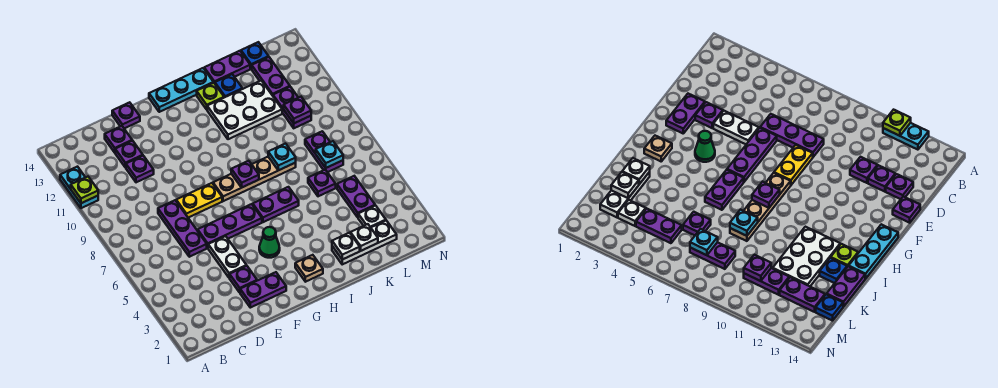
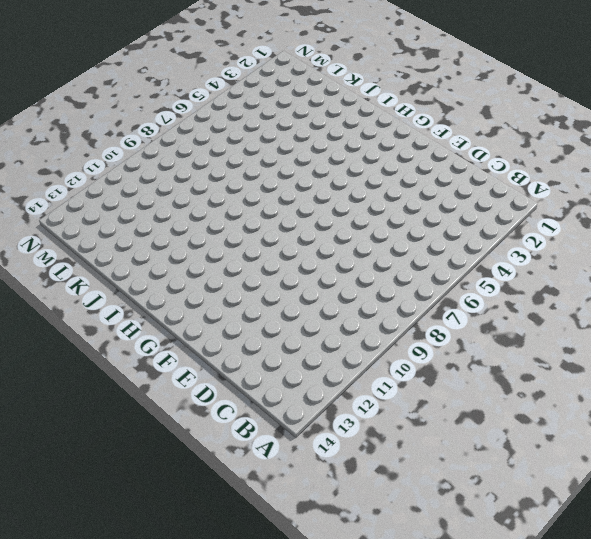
none -> cyan plate A11:A12 level 1
none -> purple plate D6:D8 level 1
none -> purple plate D11 level 1
none -> purple plate D12 level 1

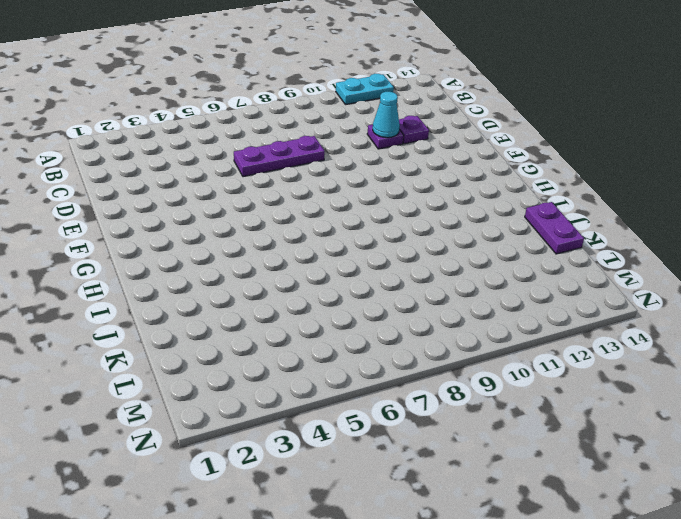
cyan cone D11 level 2 -> none
none -> purple plate D13 level 1
none -> purple plate E2:F2 level 1
none -> purple plate E3 level 1
none -> white plate E4:E5 level 1

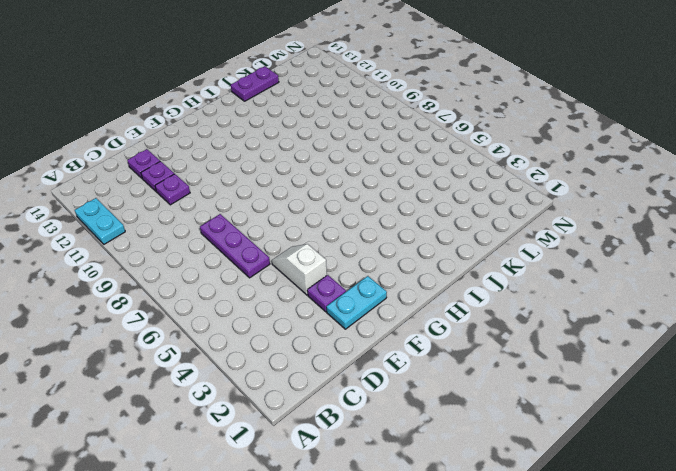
cyan plate E2:F2 level 1 -> purple plate E2:F2 level 1
white slope E4:E5 level 1 top 4 -> white plate E4:E5 level 1
none -> purple plate E6:G6 level 1
none -> yellow plate E8:F8 level 1
none -> purple plate E14 level 1
none -> green cone G4 level 1

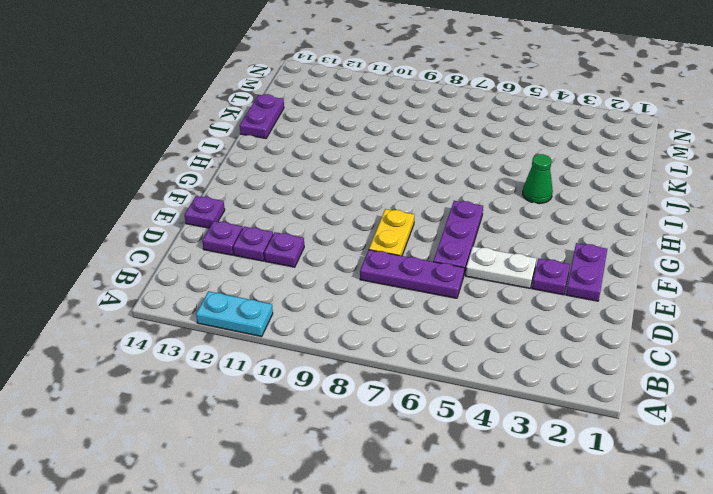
green cone I4 level 1 -> green cone G4 level 1
none -> tan plate G8:J8 level 1
none -> cyan plate G14:I14 level 1
none -> tan plate H2 level 1
none -> purple plate H6:I6 level 1

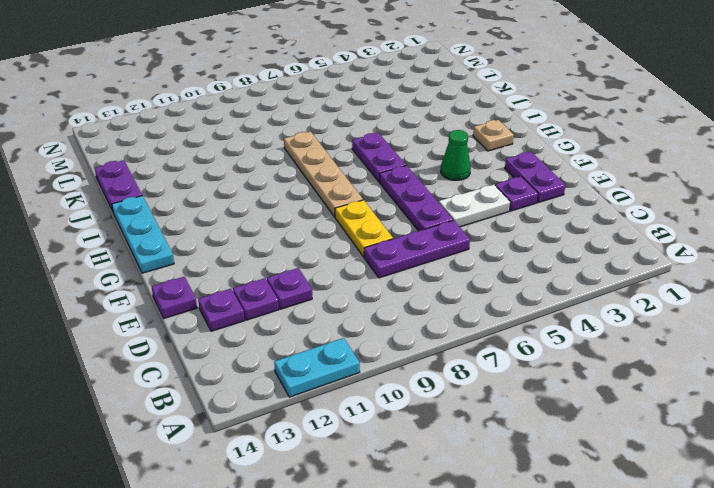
none -> white plate I11:K12 level 1
none -> lime plate I13 level 1
none -> white plate J2:L2 level 1
none -> blue plate J13 level 1

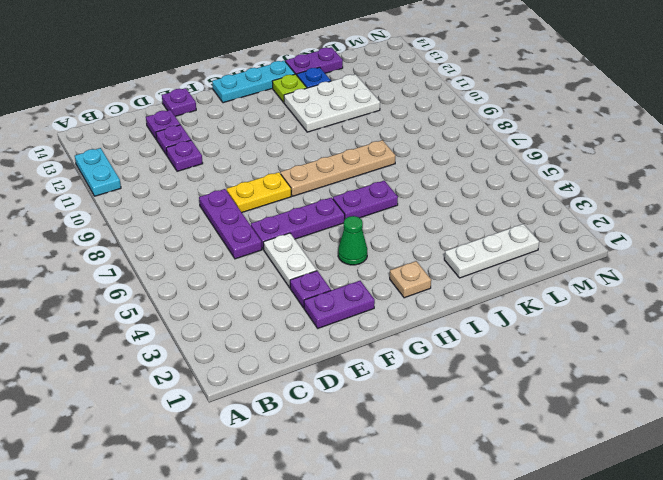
none -> purple plate K6 level 1
none -> white plate L3 level 1
none -> purple plate L4:L5 level 1
none -> purple plate L7:L8 level 1

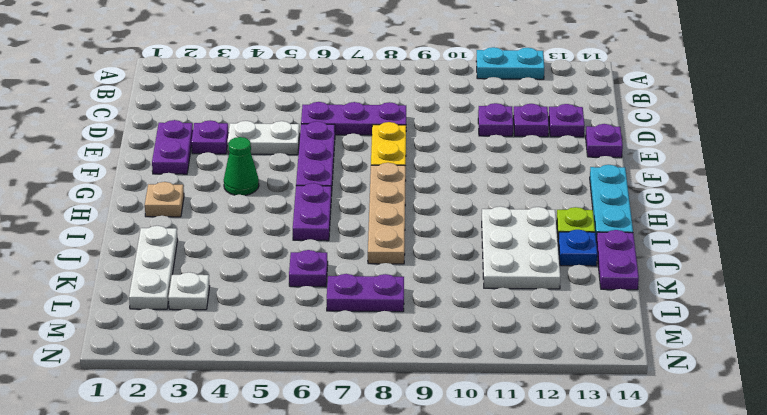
none -> purple plate L4:L5 level 1
none -> purple plate L10:L11 level 1
none -> purple plate L12:L13 level 1
none -> blue plate L14 level 1

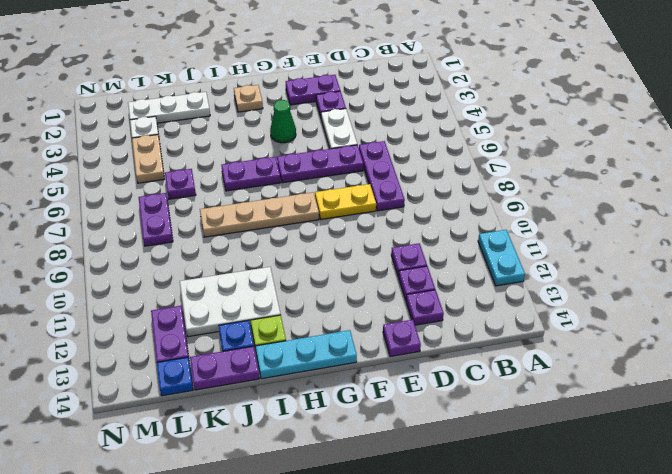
tan plate L4:L5 level 1 -> purple plate L4:L5 level 1
none -> purple plate L10:L11 level 1
none -> lime plate A11 level 2
none -> purple plate H8 level 2
none -> white plate J2 level 2

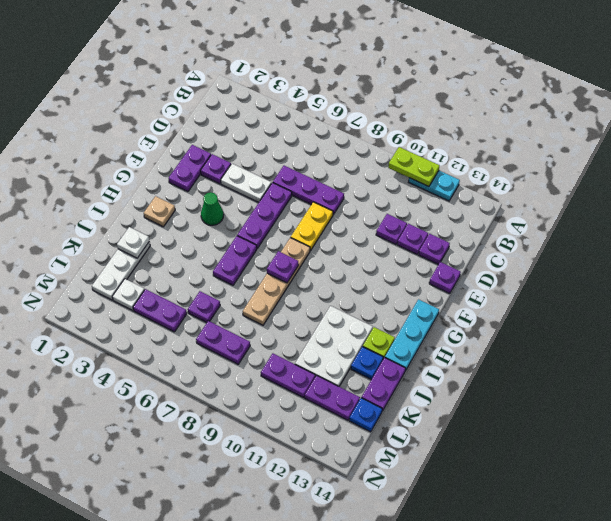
lime plate A10:A11 level 2 -> lime plate A11 level 2
none -> cyan plate J8 level 2
none -> white plate K2 level 2
none -> cyan plate L7 level 2
none -> purple plate L10 level 2

